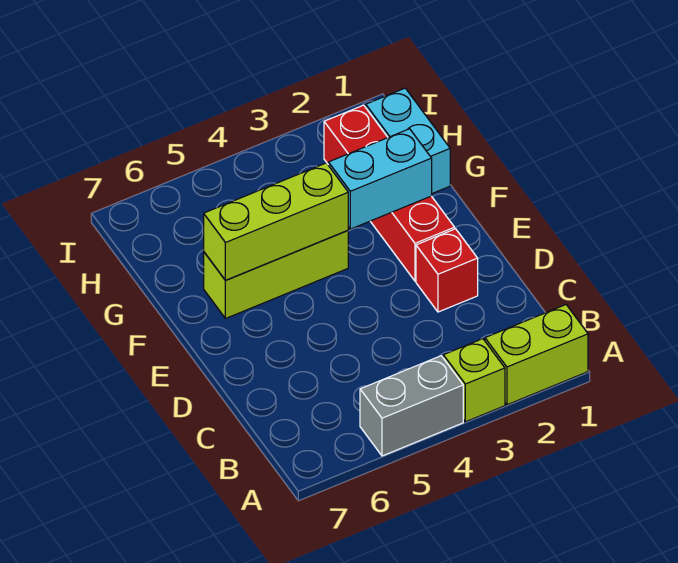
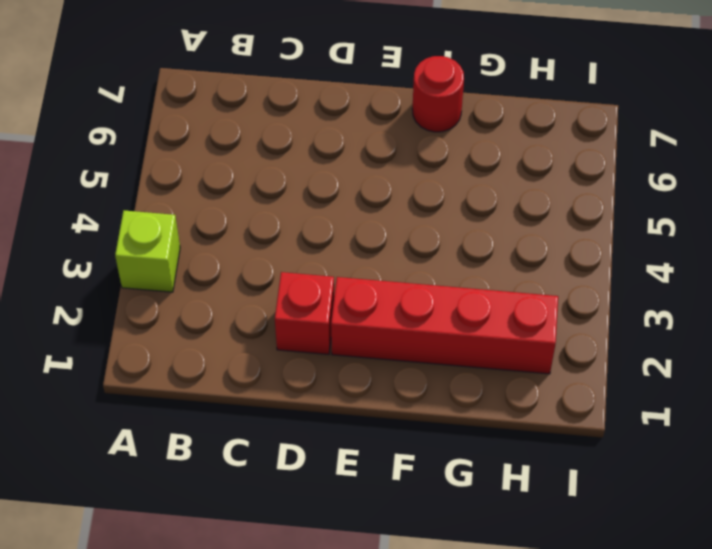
red round brick F7 level 1 -> none
none -> lime brick A1:A2 level 1
none -> grey brick A4:A5 level 1

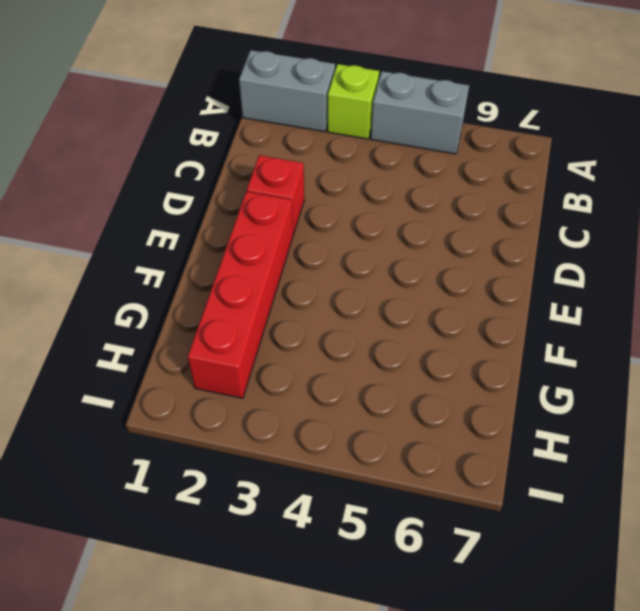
grey brick A1:A2 level 1 -> lime brick A1:A2 level 1
none -> lime brick F4:F6 level 1
none -> cyan brick G1:H1 level 1

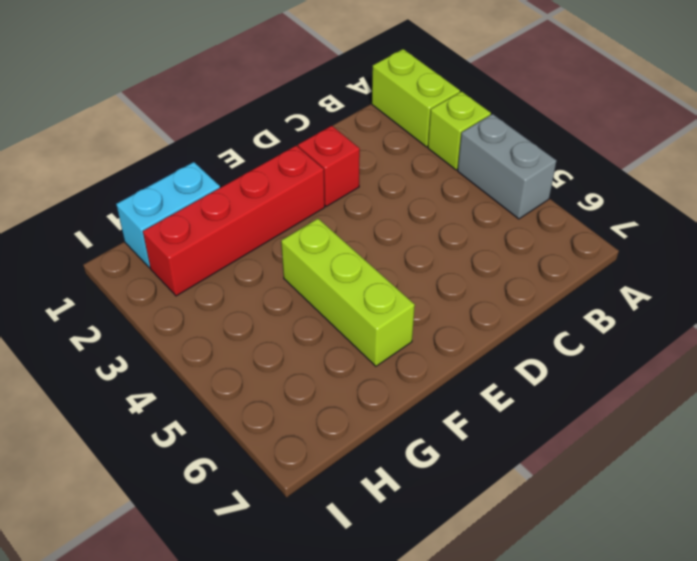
none -> cyan brick F2:F3 level 2
none -> lime brick F4:F6 level 2

